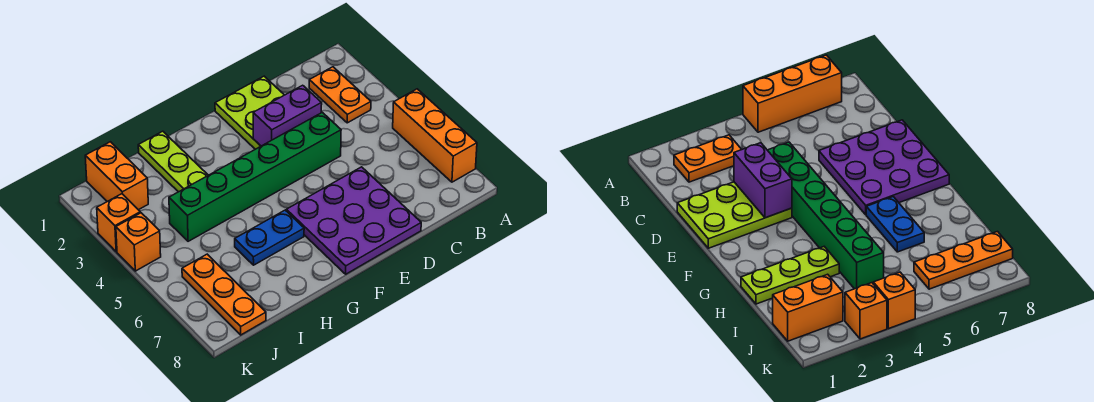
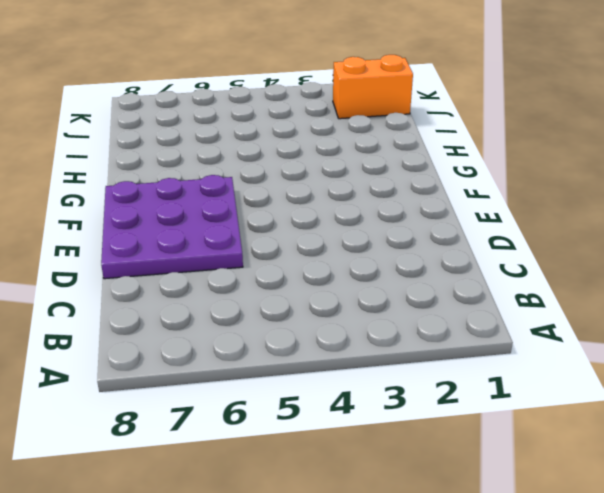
none -> orange brick A5:A7 level 1
none -> orange plate B2:B3 level 1
none -> lime plate D1:E3 level 1

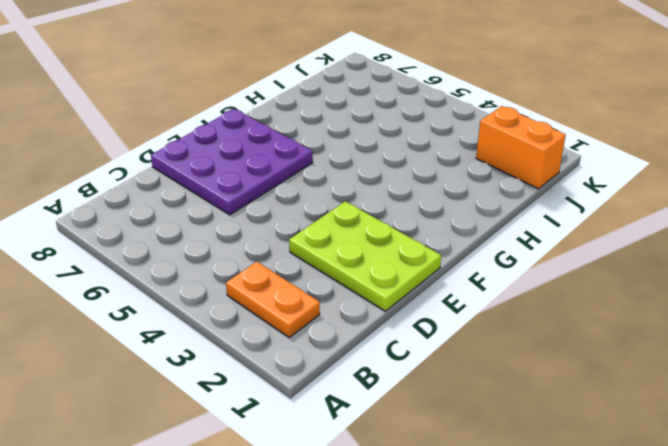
none -> orange brick A5:A7 level 1
none -> green brick D4:I4 level 1
none -> blue plate G6:H6 level 1

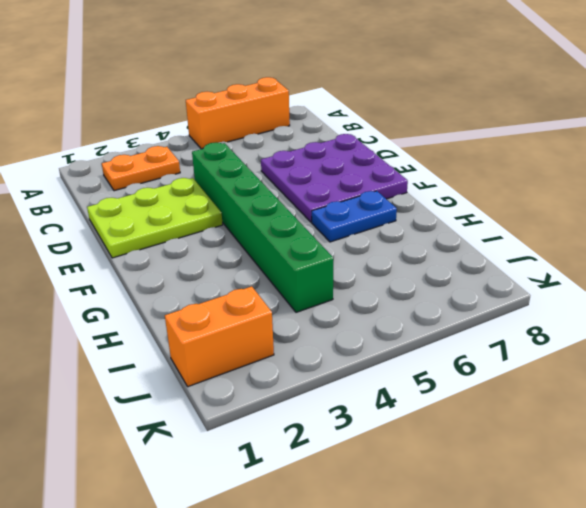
blue plate G6:G7 level 1 -> blue plate G6:H6 level 1
none -> lime plate H1:H3 level 1
none -> orange plate J6:J8 level 1
none -> orange brick K3 level 1

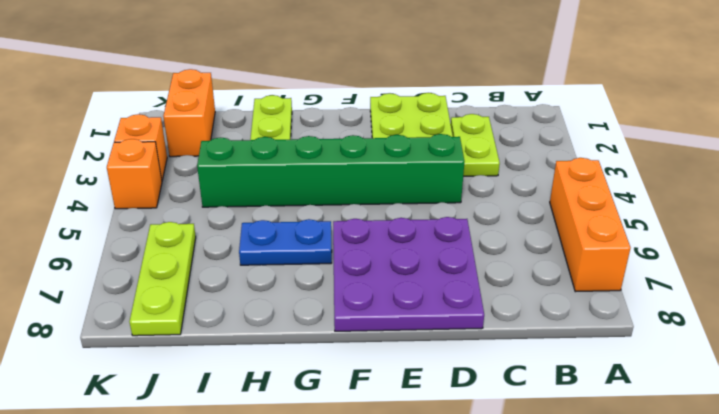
lime plate C2:C3 level 1 -> none
lime plate J6:J8 level 1 -> orange plate J6:J8 level 1
none -> orange plate B2:B3 level 1
none -> purple brick D3:E3 level 2

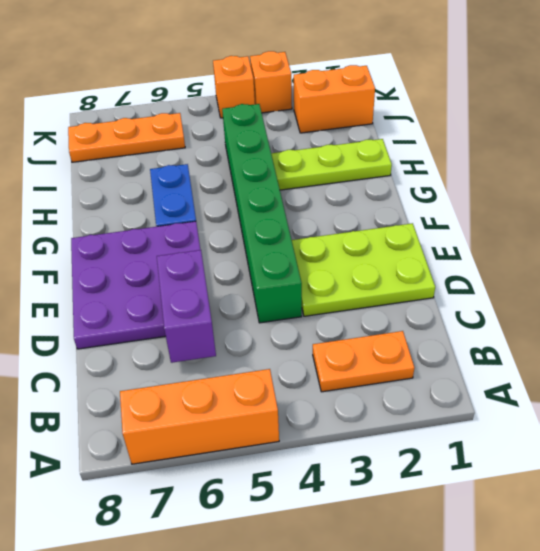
purple brick C6:D6 level 2 -> purple brick D3:E3 level 2

